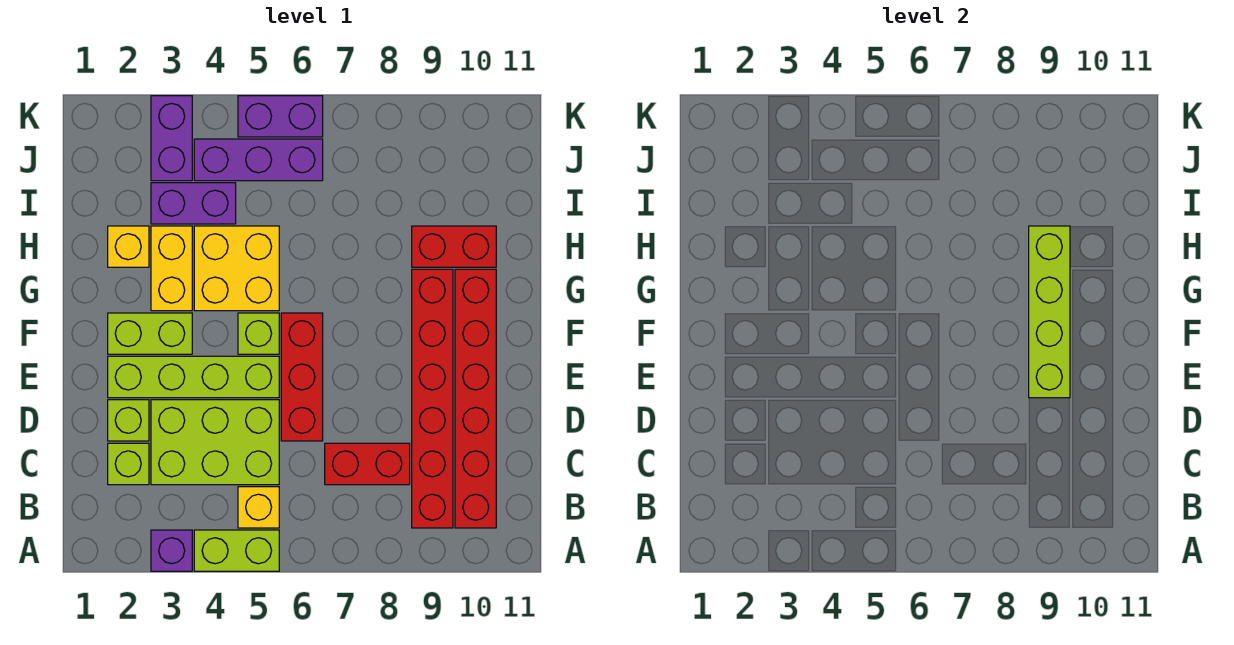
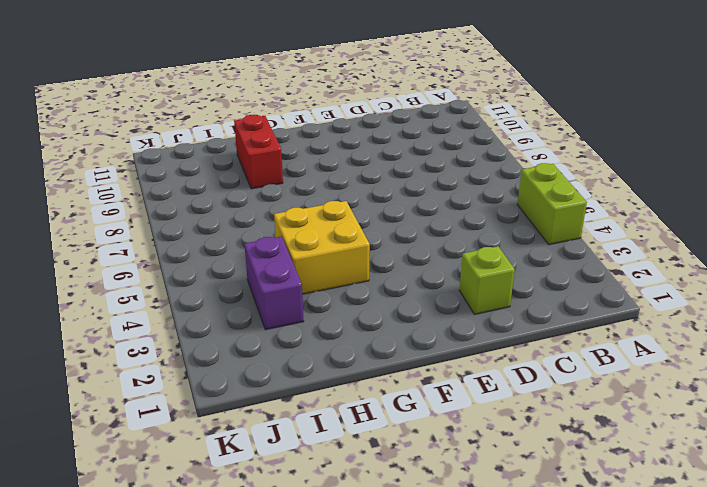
none -> purple brick A3 level 1
none -> yellow brick B5 level 1
none -> red brick B9:G9 level 1

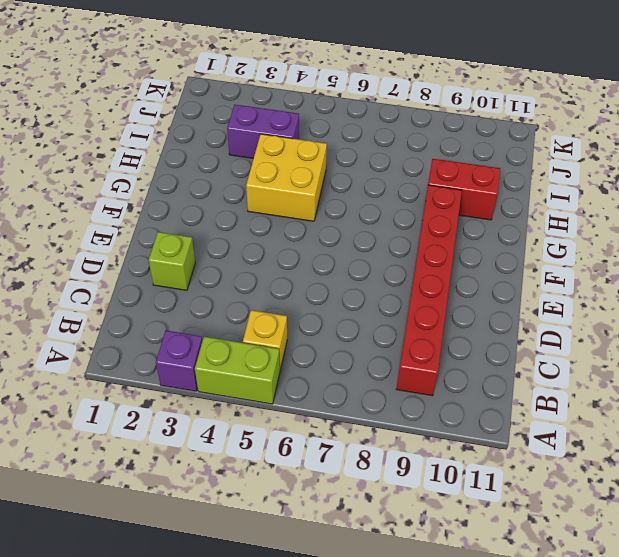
none -> red brick B10:G10 level 1
none -> lime brick C2 level 1
none -> lime brick C3:D5 level 1

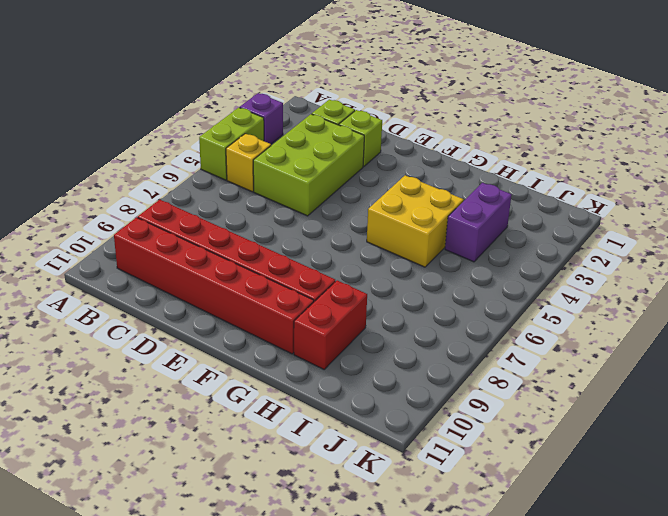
none -> red brick C7:C8 level 1
none -> red brick D6:F6 level 1
none -> lime brick E2:E5 level 1

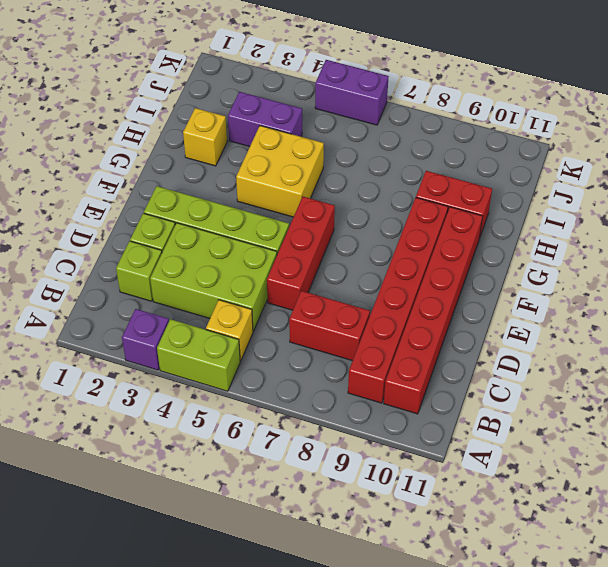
none -> lime brick F2:F3 level 1
none -> lime brick F5 level 1
none -> yellow brick G3:H3 level 1

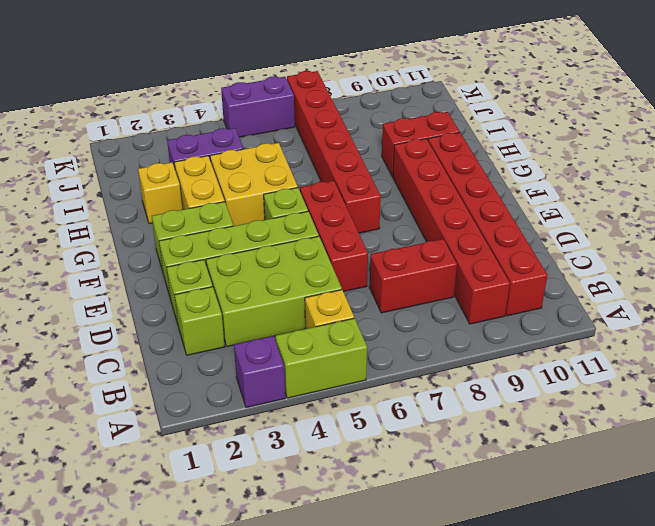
red brick F7:K7 level 1 -> none
none -> purple brick J3:K3 level 1
none -> purple brick J4:J6 level 1
none -> lime brick E9:H9 level 2

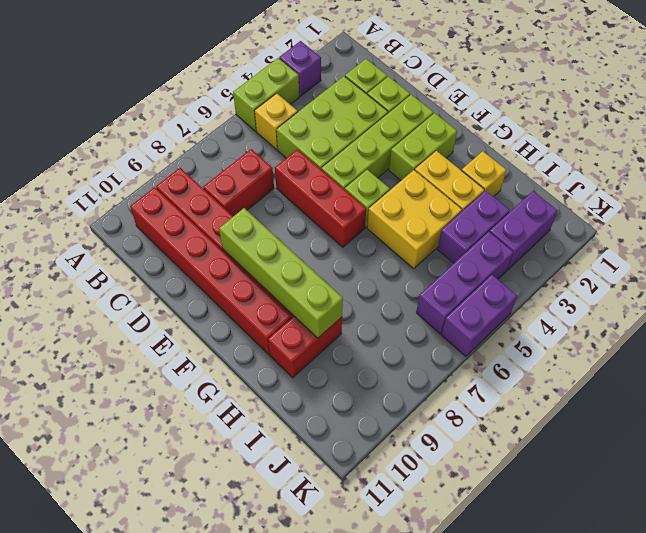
purple brick J2:J3 level 1 -> purple brick J3:K3 level 1

